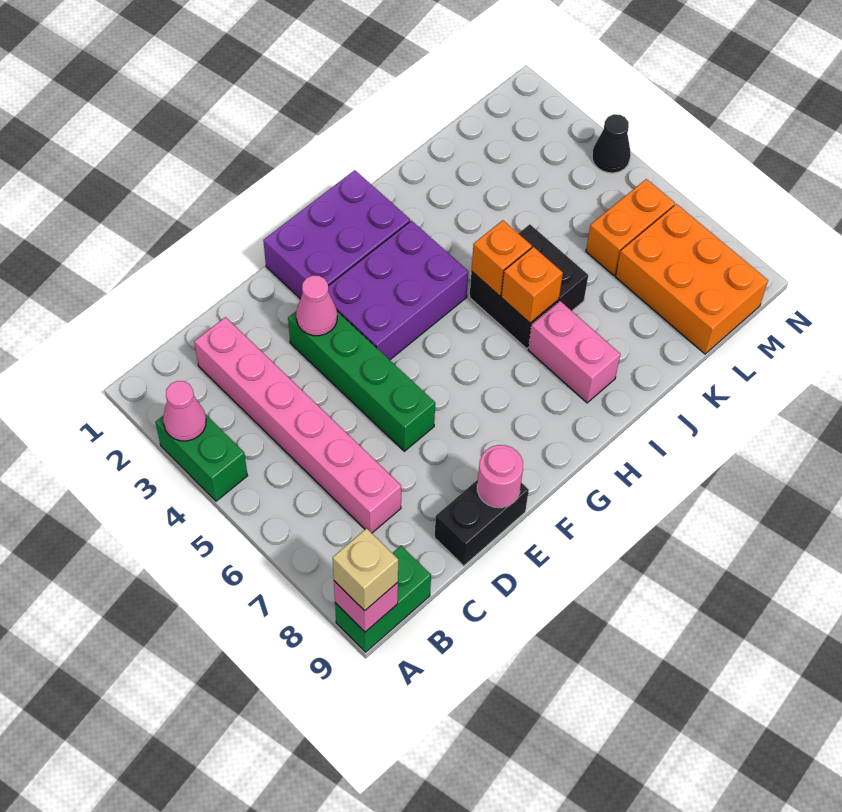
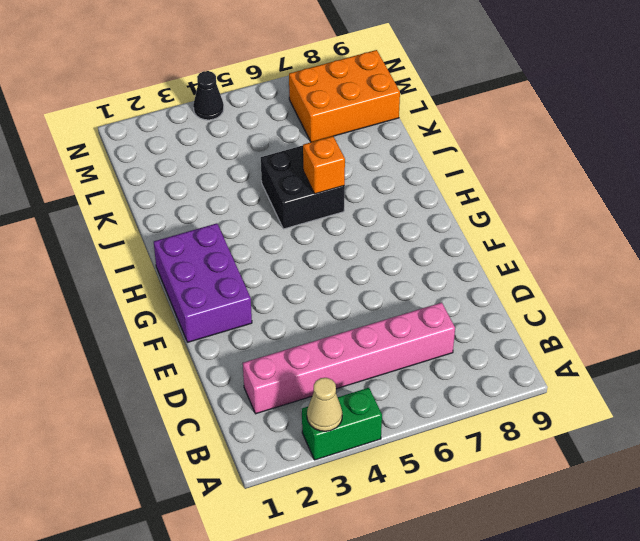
tan cone A3 level 2 -> pink cone A3 level 2
none -> green brick A9:B9 level 1
none -> black brick D9:E9 level 1
none -> green brick E3:E6 level 1

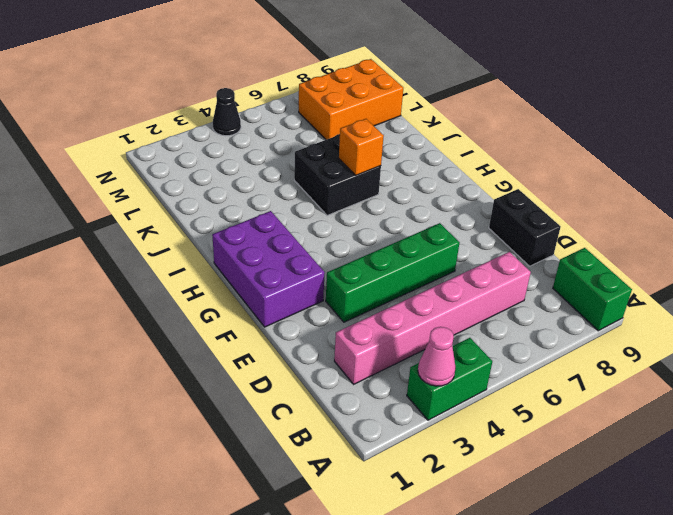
none -> purple brick F3:H4 level 1
none -> pink brick I7:I8 level 1
none -> orange brick L6:M6 level 1

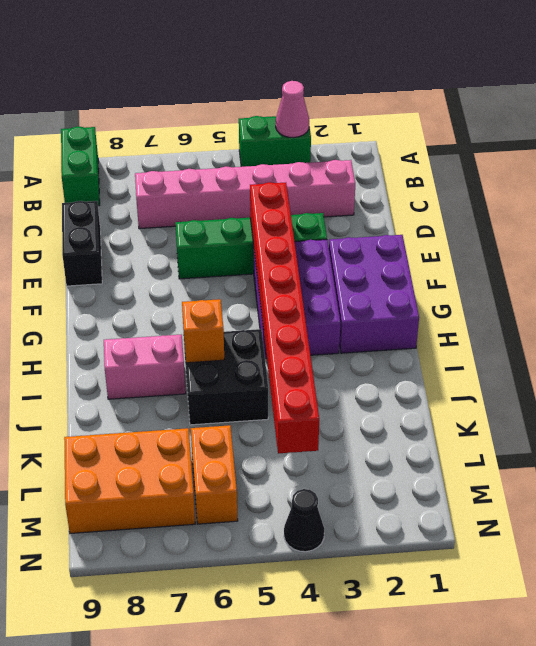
red brick E4:L4 level 2 -> none
none -> pink brick A9 level 2
none -> pink cone E3 level 2
none -> pink round brick E9 level 2

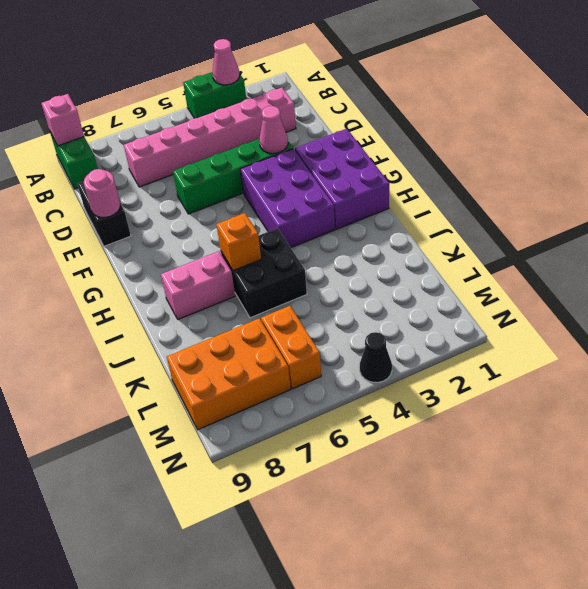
none -> orange brick I5 level 2
none -> tan brick A9 level 3

